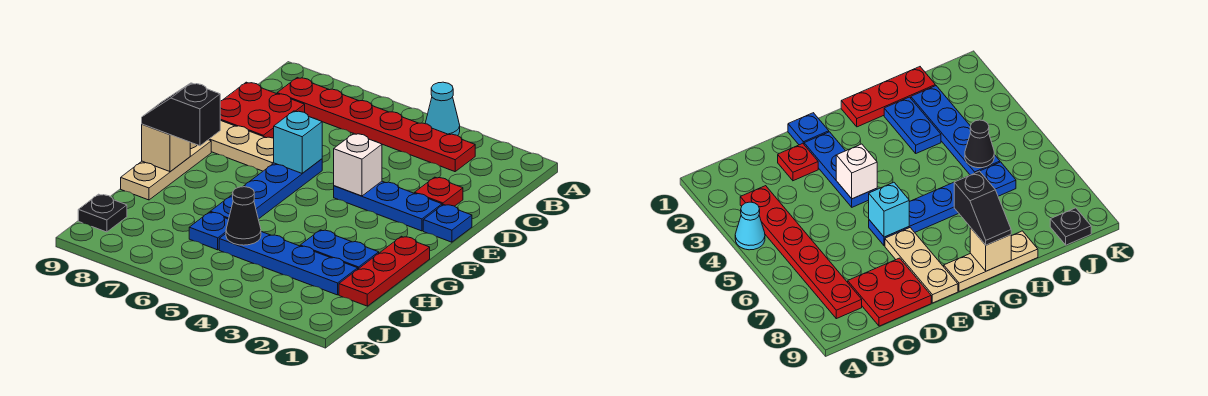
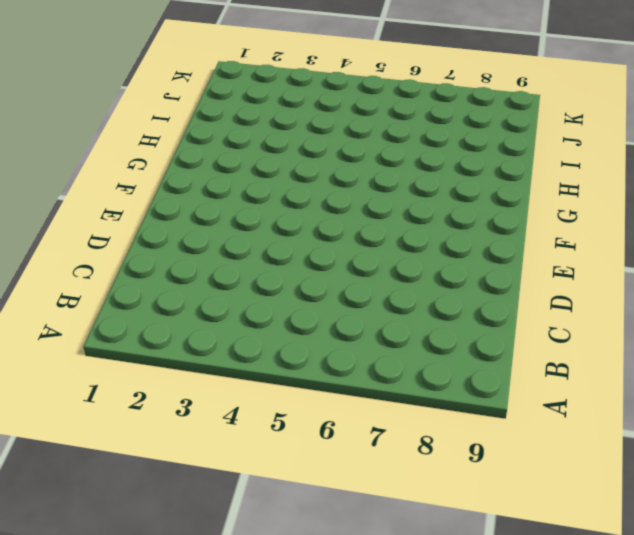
none -> cyan cone A4 level 1
none -> red plate B3:B8 level 1
none -> red plate C8:D9 level 1

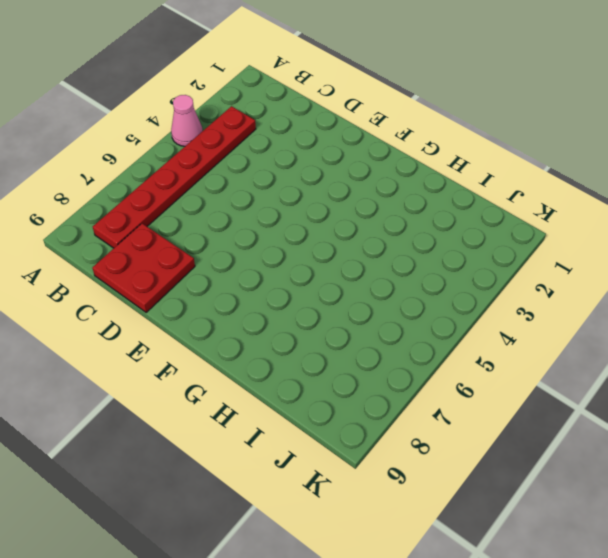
pink cone A4 level 1 -> cyan cone A4 level 1
none -> red plate D2 level 1
none -> blue plate E1 level 1
none -> blue plate E2:E4 level 1

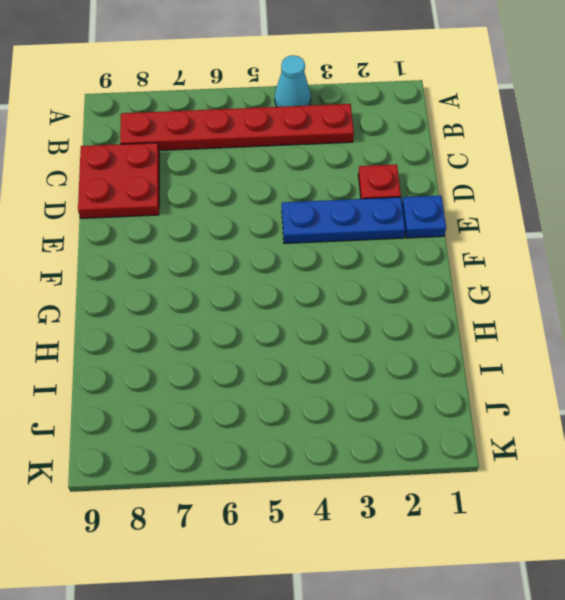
none -> blue plate E6:H6 level 1
none -> tan plate E7:E9 level 1
none -> tan plate F9:H9 level 1

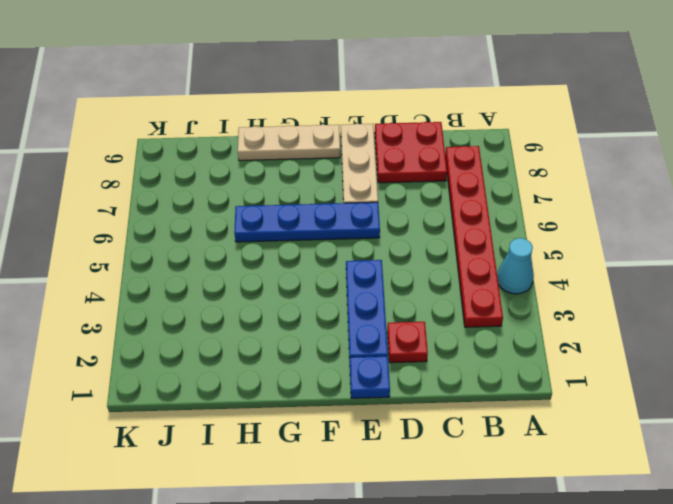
none -> red plate G1:I1 level 1
none -> blue plate H2:H3 level 1
none -> blue plate I2:I5 level 1

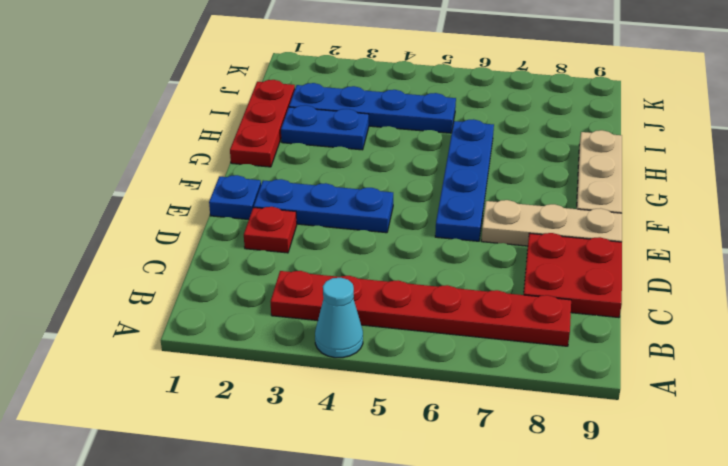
none -> blue plate I6 level 1
none -> black plate J9 level 1
none -> white brick E4 level 2

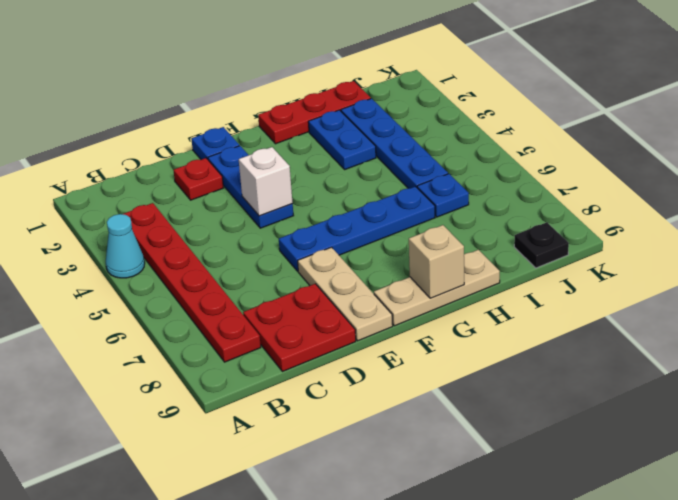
none -> cyan brick E6 level 2
none -> black cone I5 level 2
none -> black slope G8:G9 level 3 top 8

